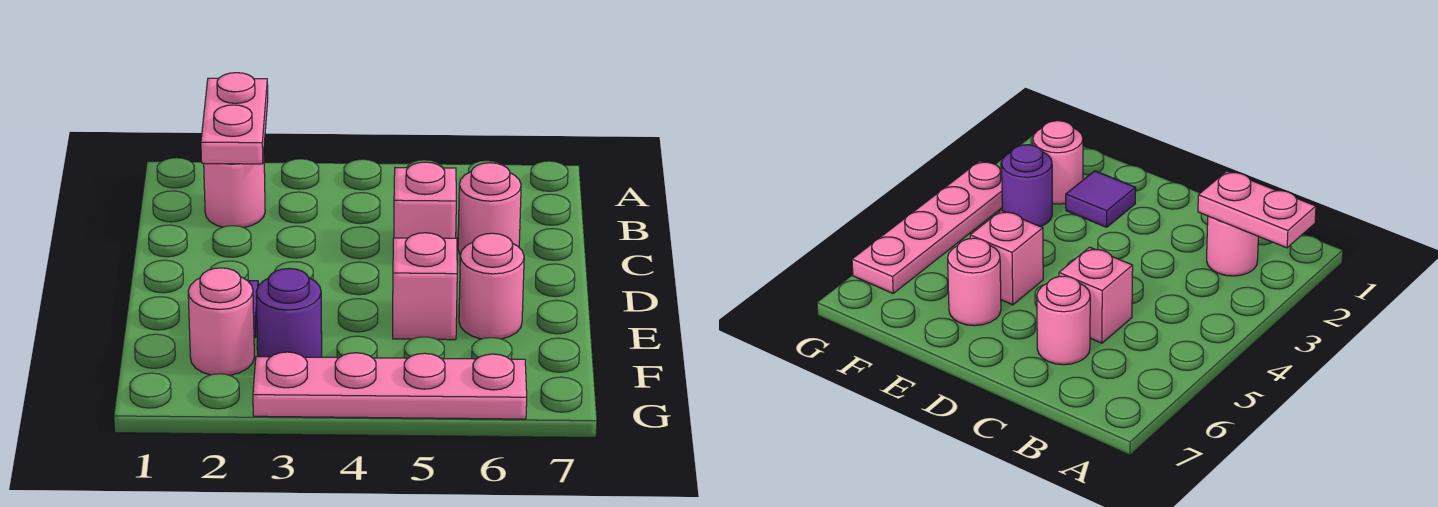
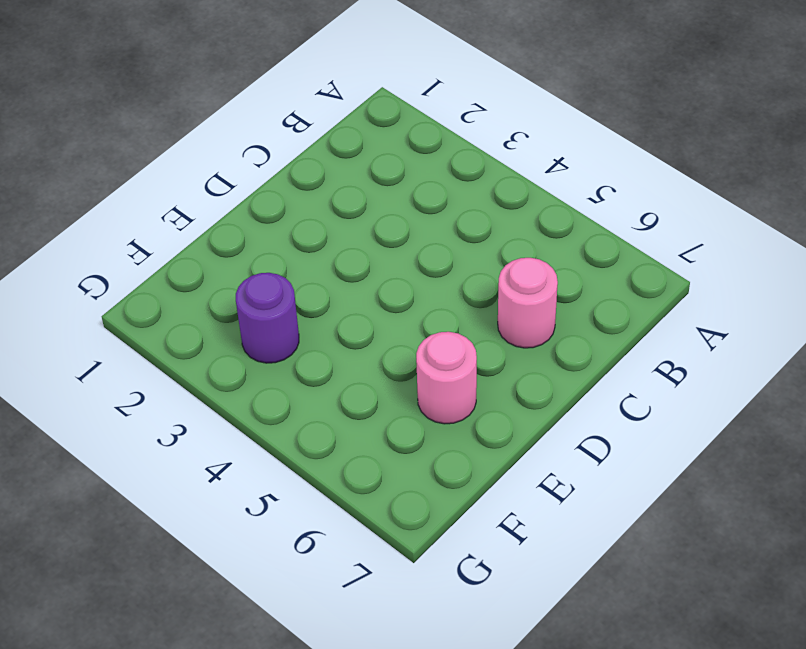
none -> pink round brick B2 level 1
none -> pink brick C5 level 1

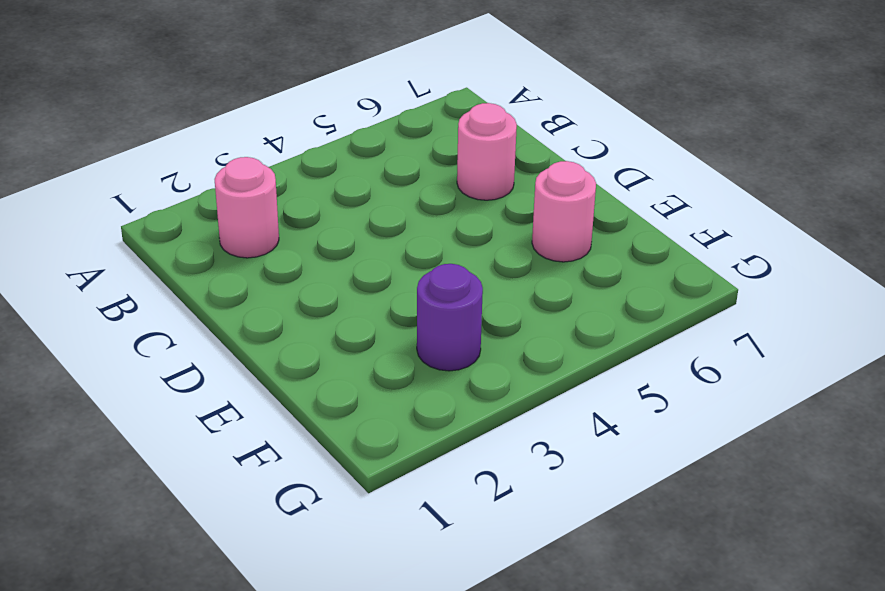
none -> pink brick C5 level 1
none -> purple tile E2 level 1

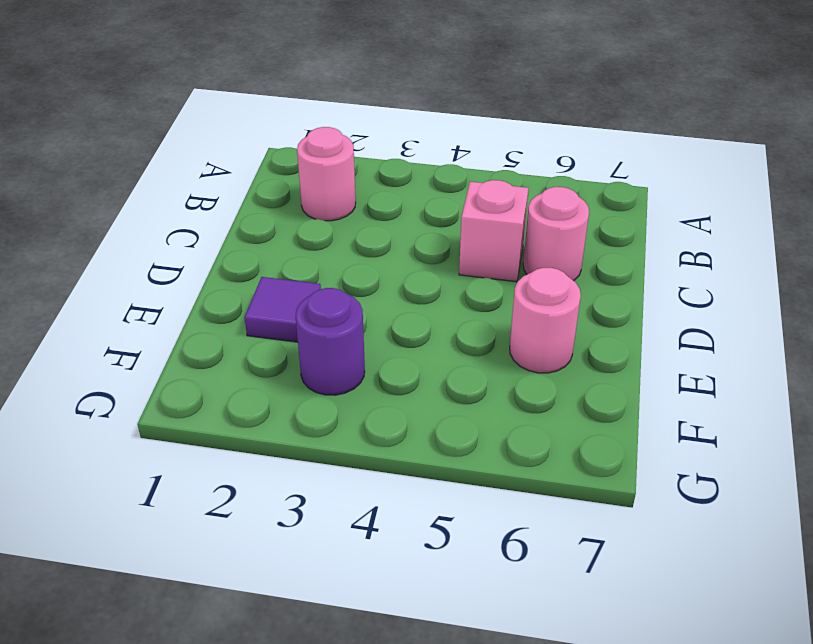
none -> pink brick E5 level 1
none -> pink round brick F2 level 1

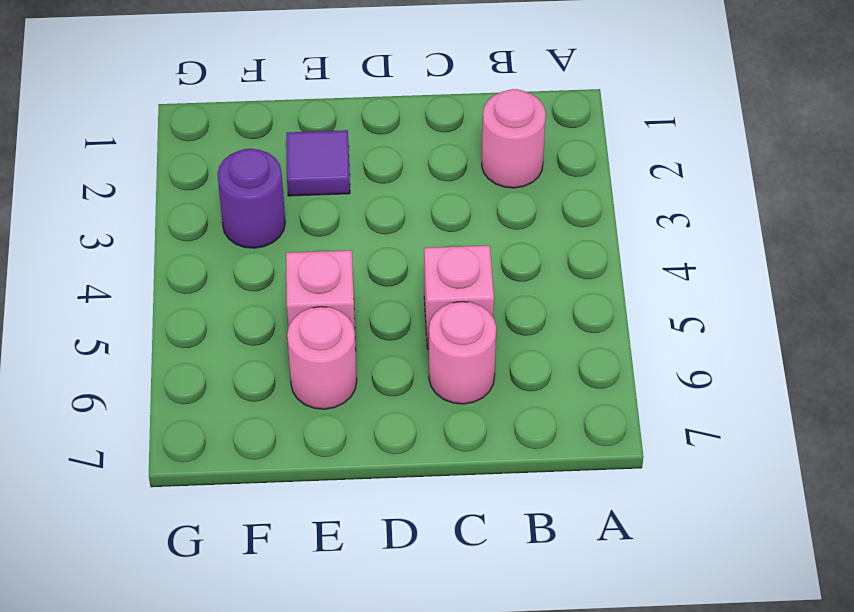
none -> pink round brick F2 level 1
none -> pink plate G3:G6 level 1

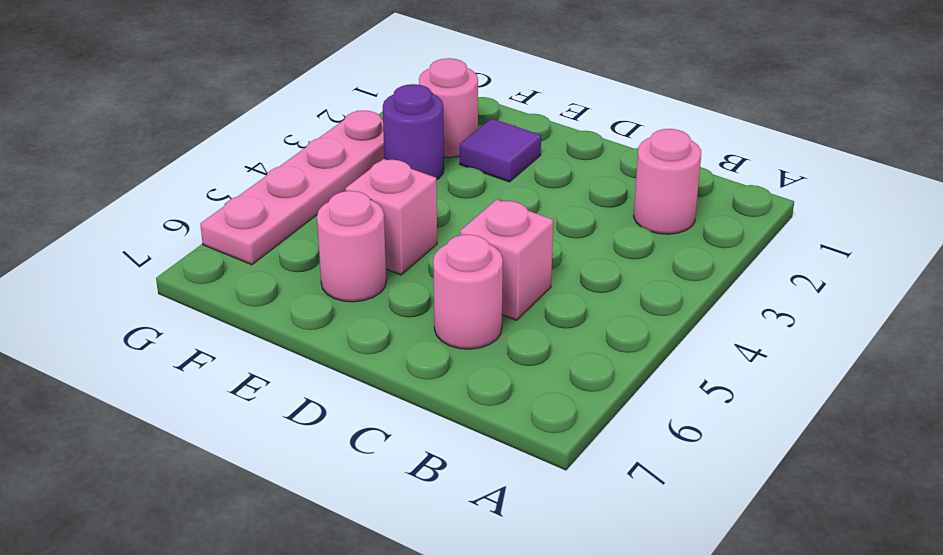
none -> pink plate A2:B2 level 2

